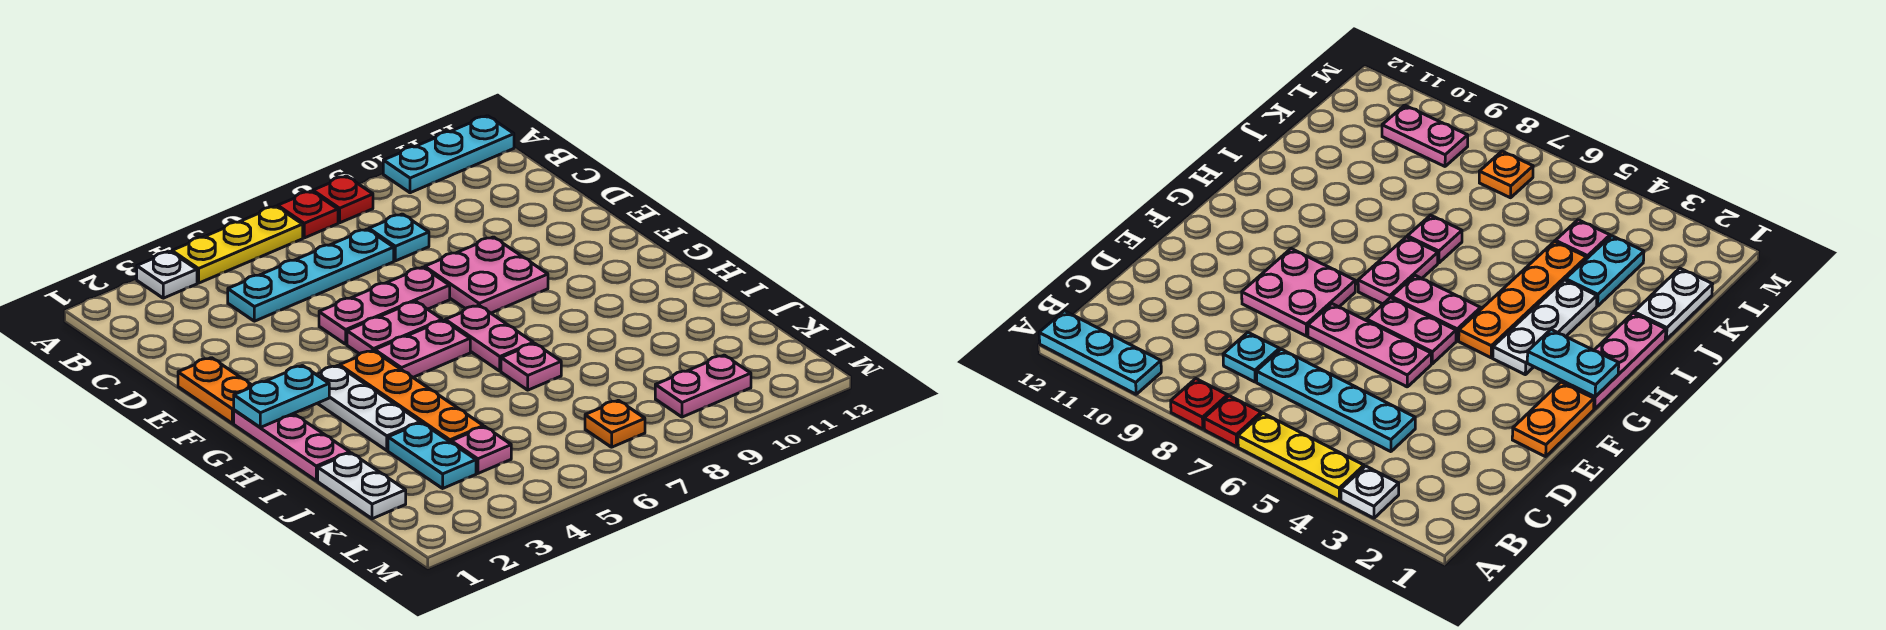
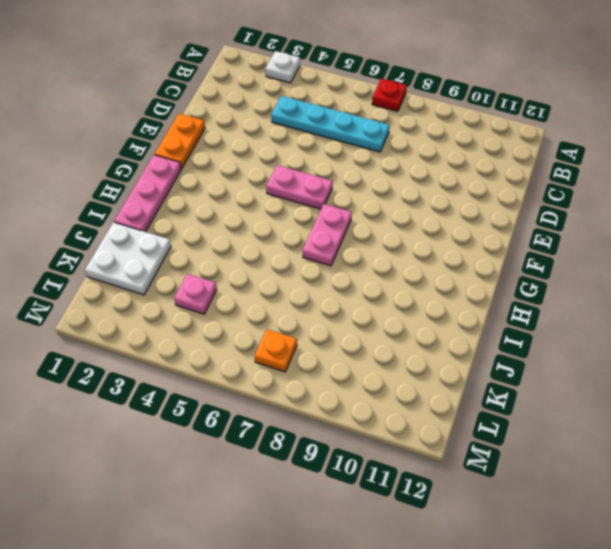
white plate J1:K2 level 1 -> white plate J1:K1 level 1
none -> yellow plate A4:A6 level 1
none -> red plate A8 level 1
none -> cyan plate A10:A12 level 1

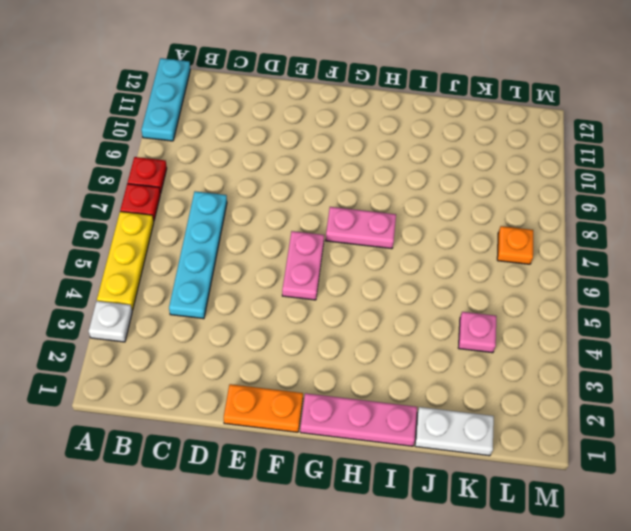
none -> cyan plate C8 level 1
none -> pink plate E5:E7 level 1
none -> pink plate E8:F9 level 1

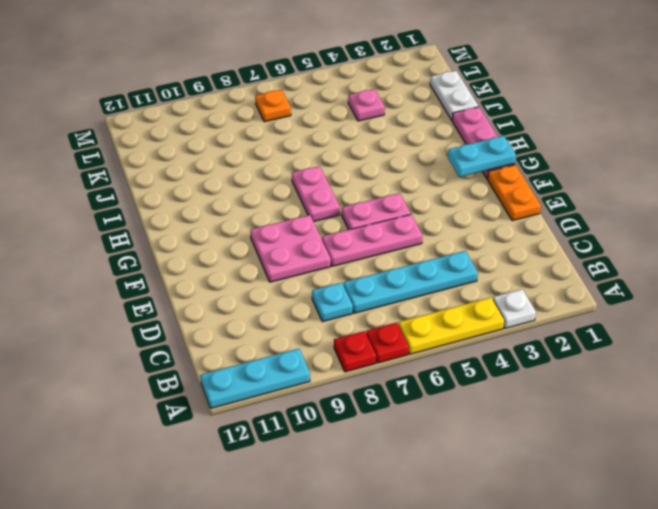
none -> white plate G3:I3 level 1
none -> orange plate G4:J4 level 1
none -> pink plate G5:G6 level 1

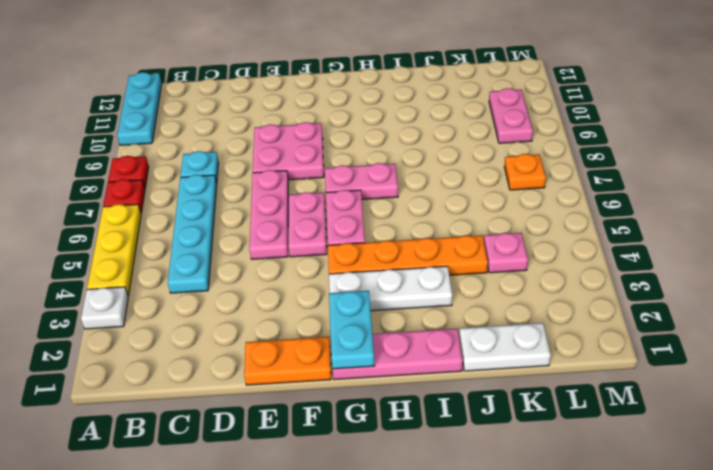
none -> pink plate I7 level 1
none -> cyan plate J3:K3 level 1

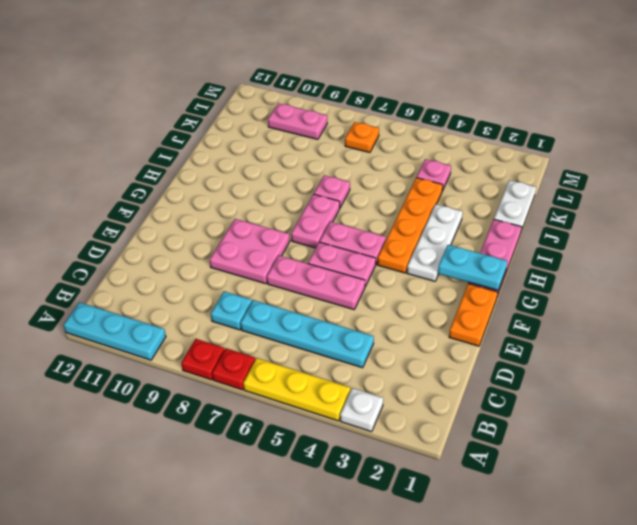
none -> cyan plate J3:K3 level 1

